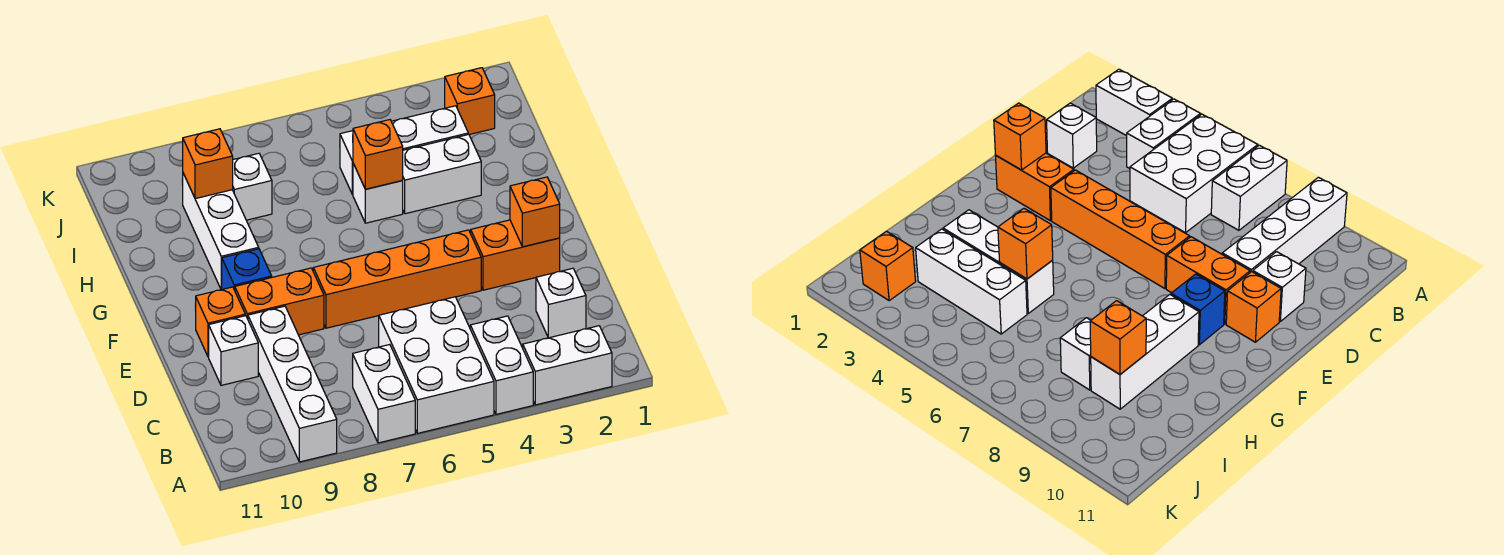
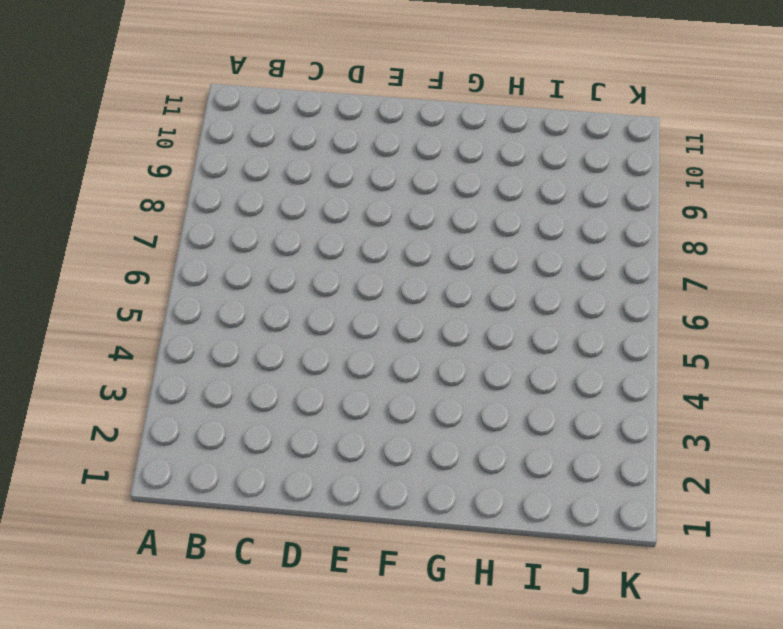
none -> white brick A2:A3 level 1
none -> white brick A4:B4 level 1
none -> white brick A5:C6 level 1

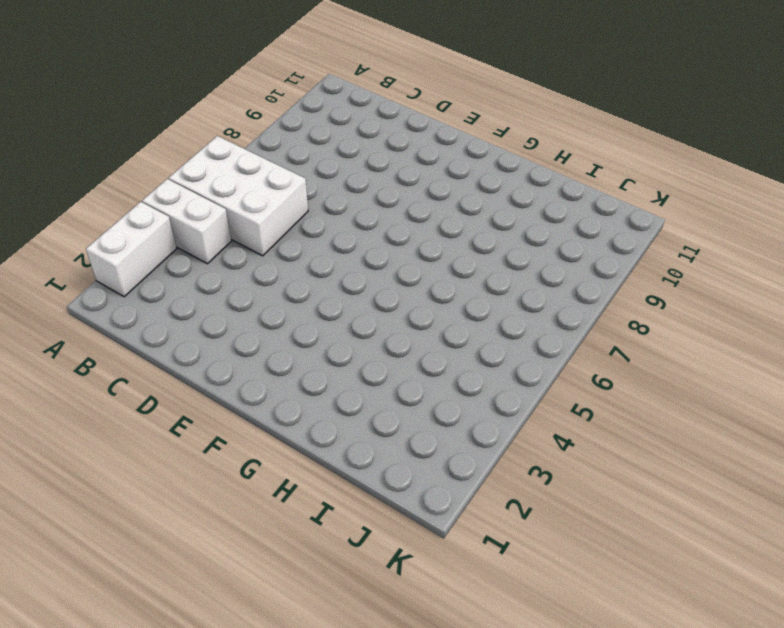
none -> white brick A7:B7 level 1
none -> white brick A9:D9 level 1
none -> white brick C2 level 1

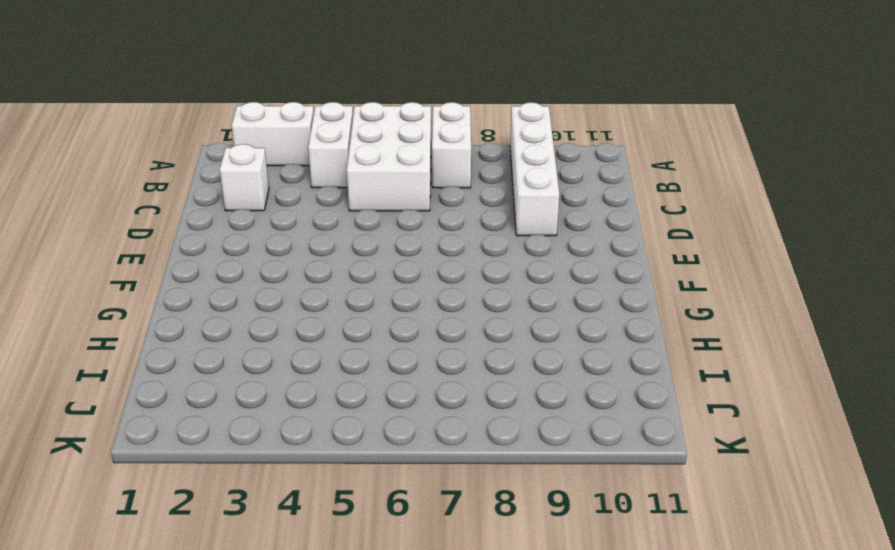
none -> white brick D10 level 1
none -> orange brick E2:E3 level 1
none -> orange brick E4:E7 level 1

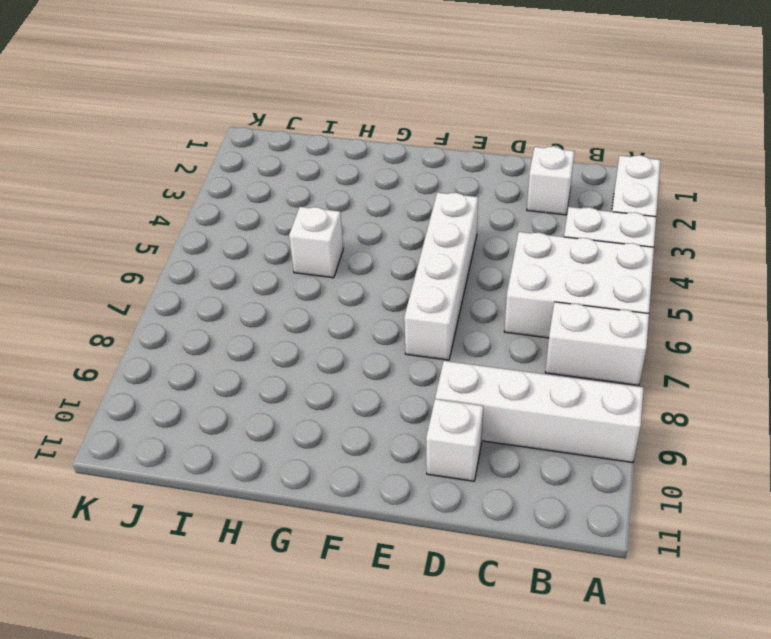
white brick E4:E7 level 1 -> orange brick E4:E7 level 1
none -> orange brick E2:E3 level 1
none -> orange brick E8:E9 level 1
none -> orange brick E10 level 1

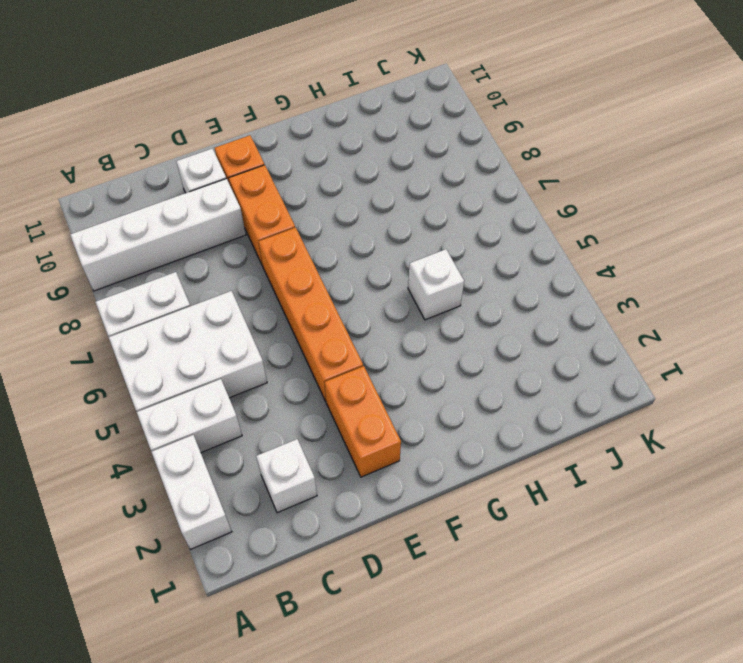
none -> blue brick F9 level 1
none -> white brick G9:I9 level 1
none -> white brick H3:H4 level 1

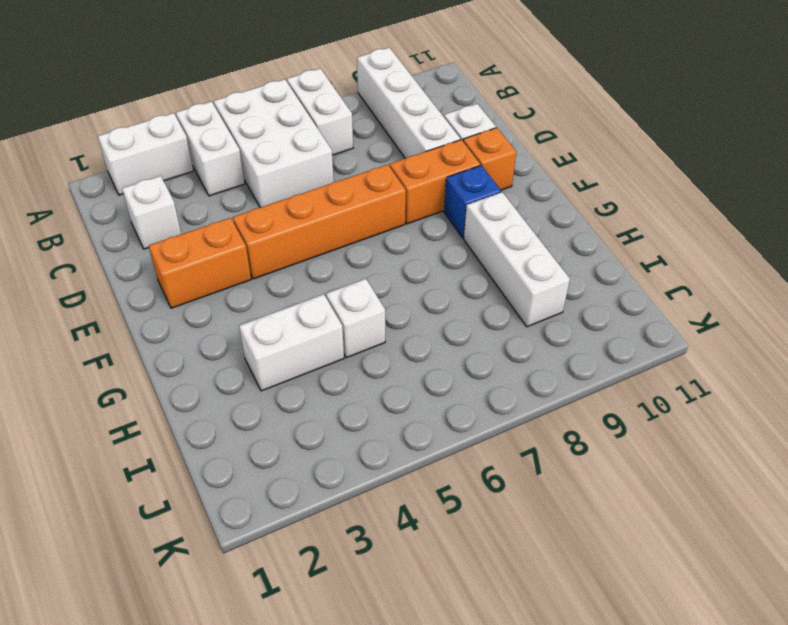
none -> white brick I3:I5 level 1
none -> white brick I8 level 1
none -> orange brick J2 level 1

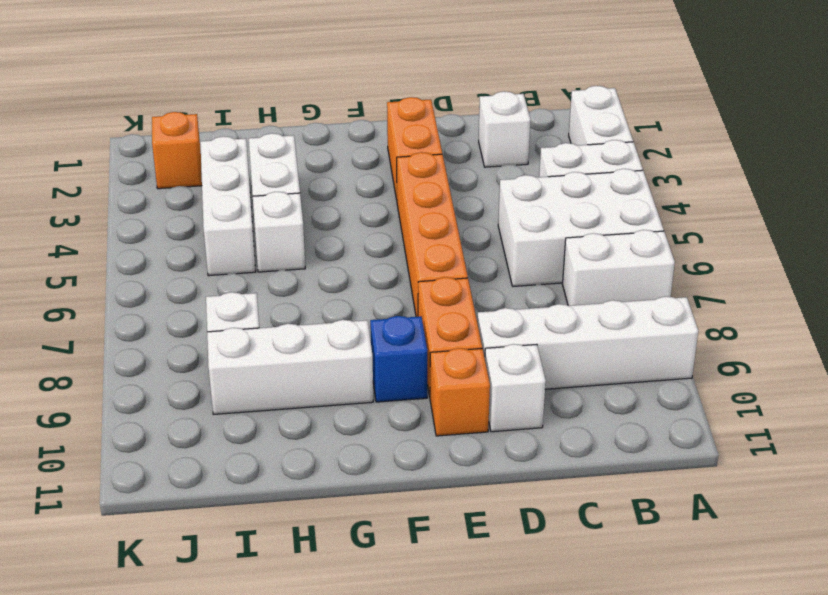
none -> orange brick E2 level 2
none -> orange brick H5 level 2
none -> orange brick I9 level 2

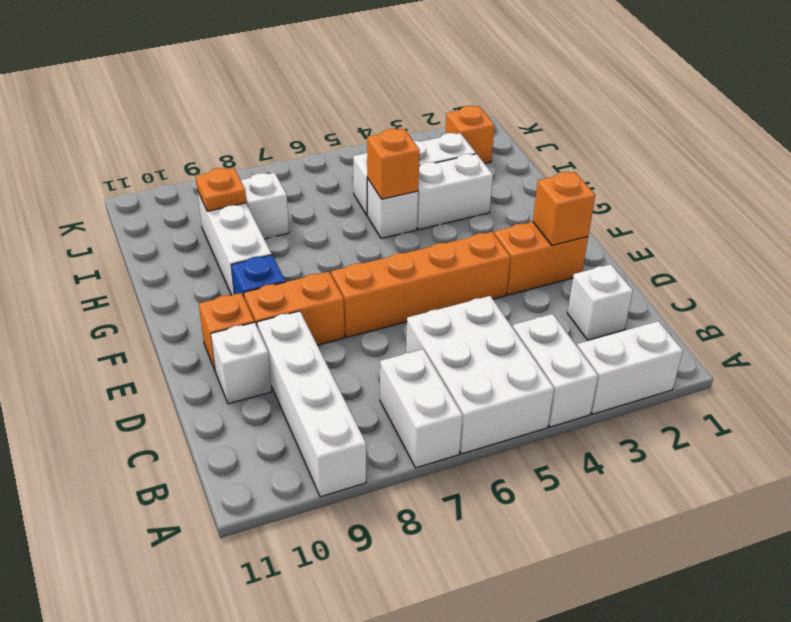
orange plate I9 level 2 -> orange brick I9 level 2

